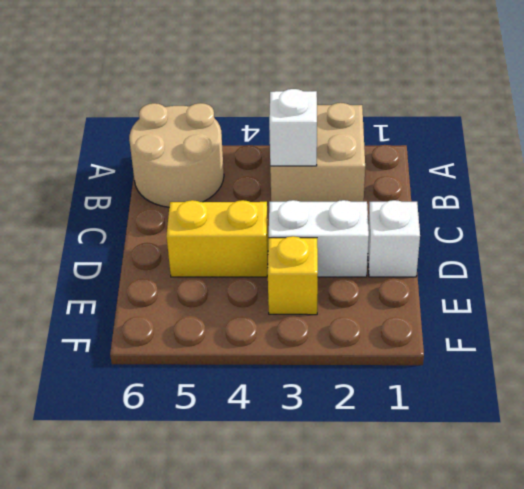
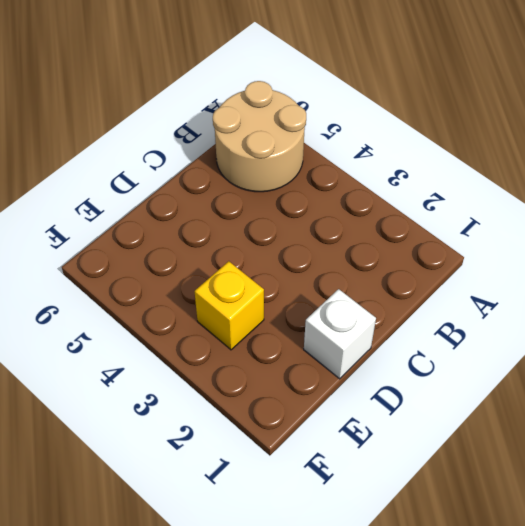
none -> tan brick A2:B3 level 1
none -> white brick D2:D3 level 1

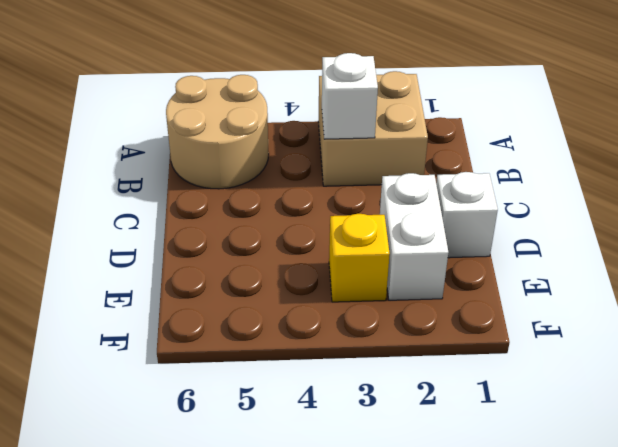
white brick D2:E2 level 1 -> white brick D2:D3 level 1
none -> yellow brick D4:D5 level 1

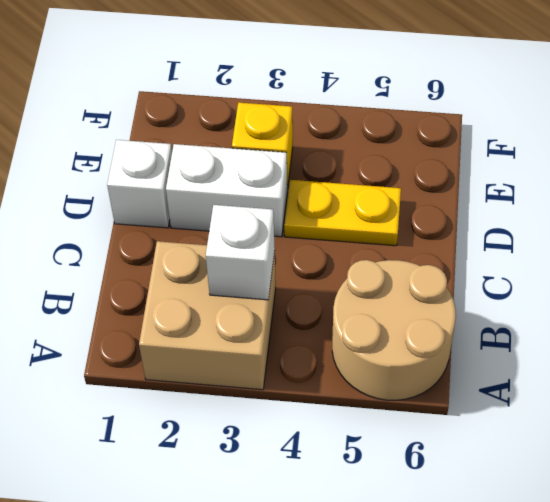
yellow plate D4:D5 level 1 -> yellow brick D4:D5 level 1

